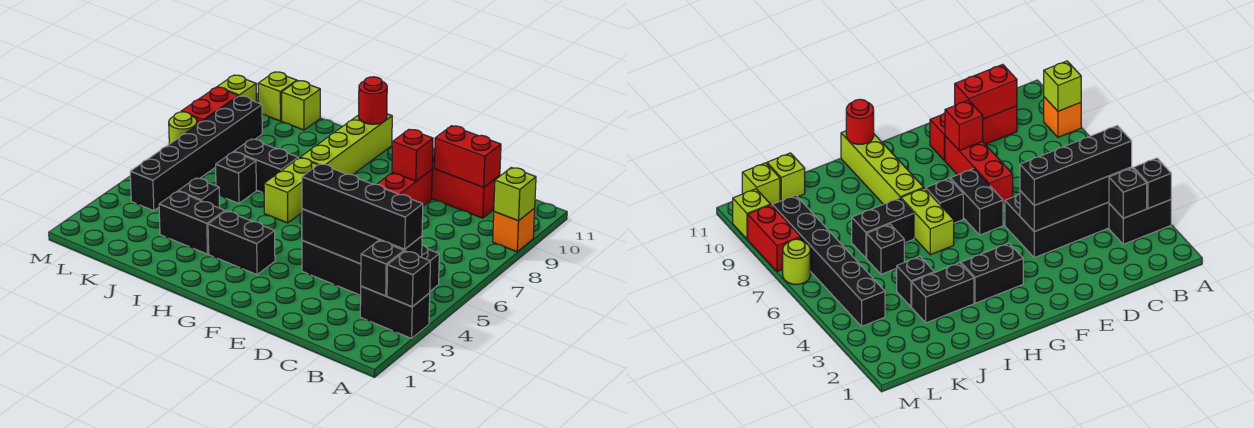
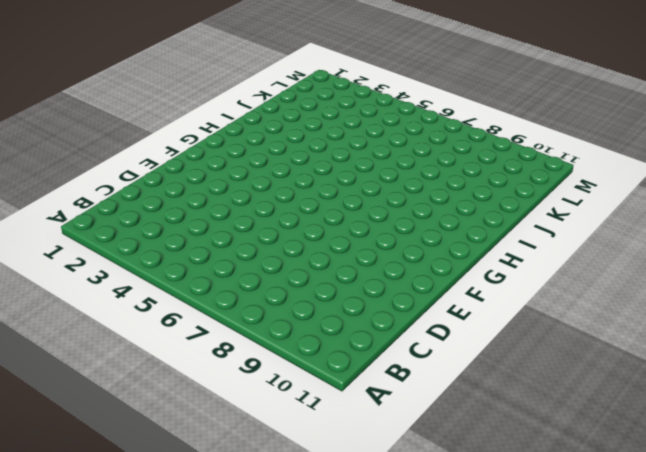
none -> black brick A3:B3 level 1
none -> orange brick A9 level 1
none -> black brick B4:E5 level 1

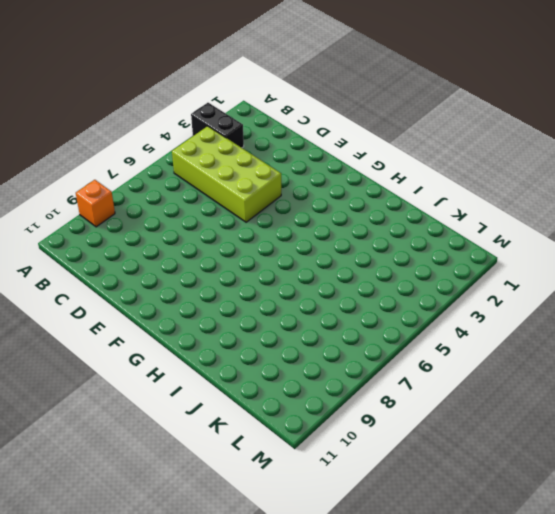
lime brick B4:E5 level 1 -> black brick B4:E5 level 1
none -> red brick C10:E10 level 1
none -> red brick E7:E9 level 1
none -> black brick F6:F7 level 1

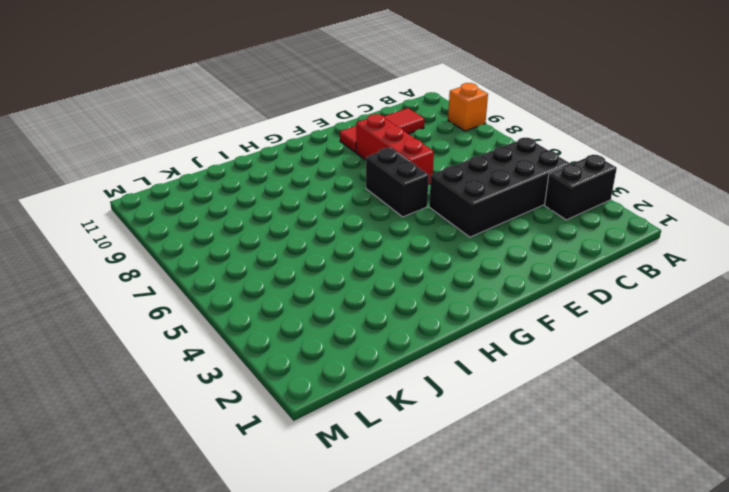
red tile C10:E10 level 1 -> red brick C10:E10 level 1
none -> black brick G3:H3 level 1
none -> black brick G7 level 1
none -> lime brick H6:H7 level 1

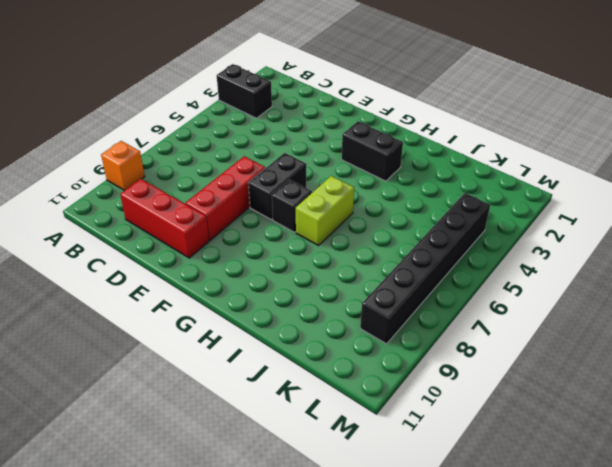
none -> black brick B4:E5 level 1
none -> lime brick H8:H11 level 1
none -> black brick I3:J3 level 1

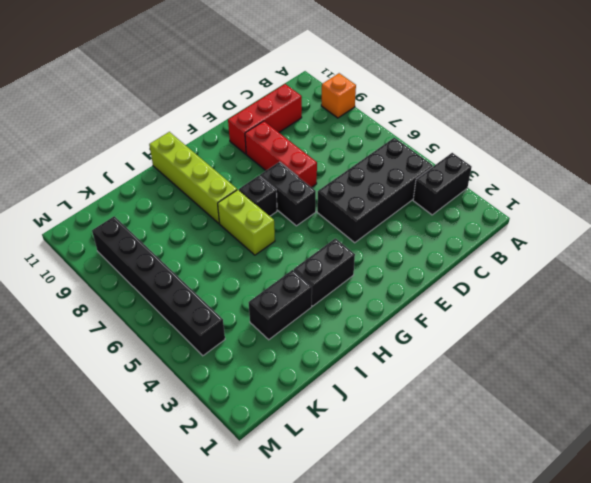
none -> black brick I7:J7 level 1
none -> black brick J4 level 1
none -> black brick J6 level 1

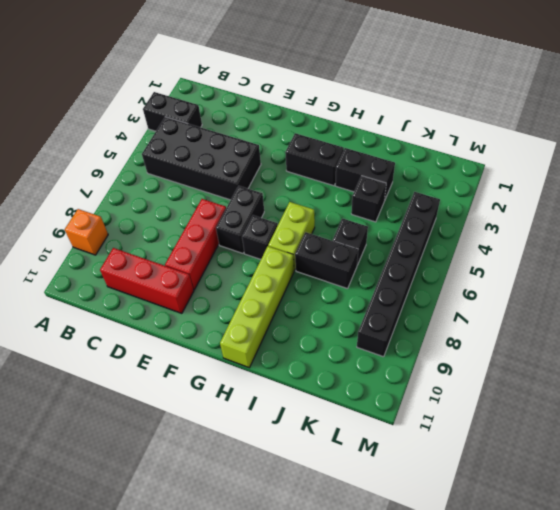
none -> lime brick K11 level 1
none -> lime brick L11 level 1
none -> lime round brick M7 level 1

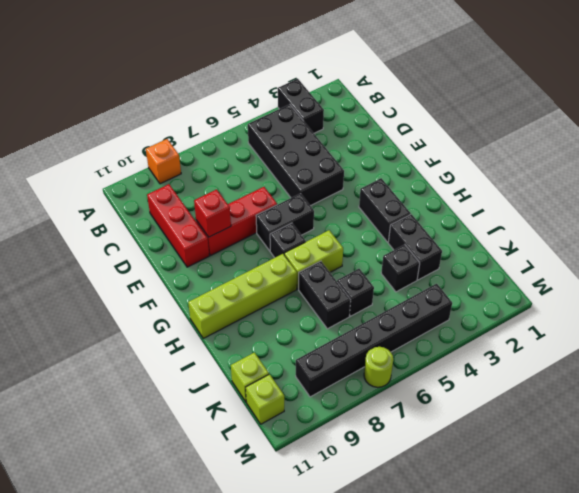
none -> red brick M8:M9 level 1
none -> lime brick M10 level 1
none -> black brick A3 level 2

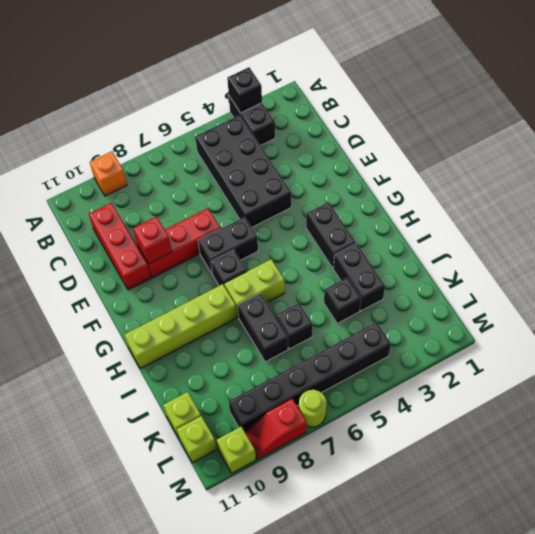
red slope M8:M9 level 1 top 8 -> red brick M8:M9 level 1
none -> lime brick A9 level 2
none -> black brick B3 level 2
none -> black brick B4:E4 level 2

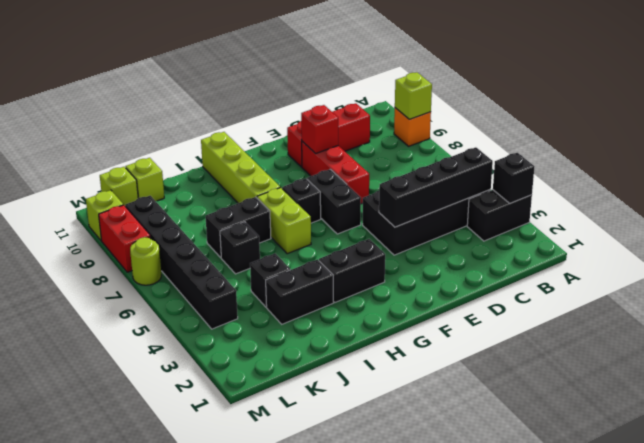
none -> black brick B3 level 2
none -> red brick C10:D10 level 2
none -> red round brick H11 level 2

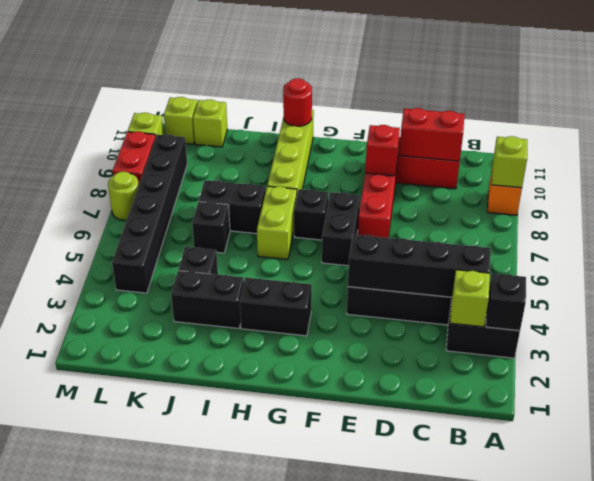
lime brick B3 level 2 -> black brick B3 level 2
none -> black brick B4:E4 level 3

